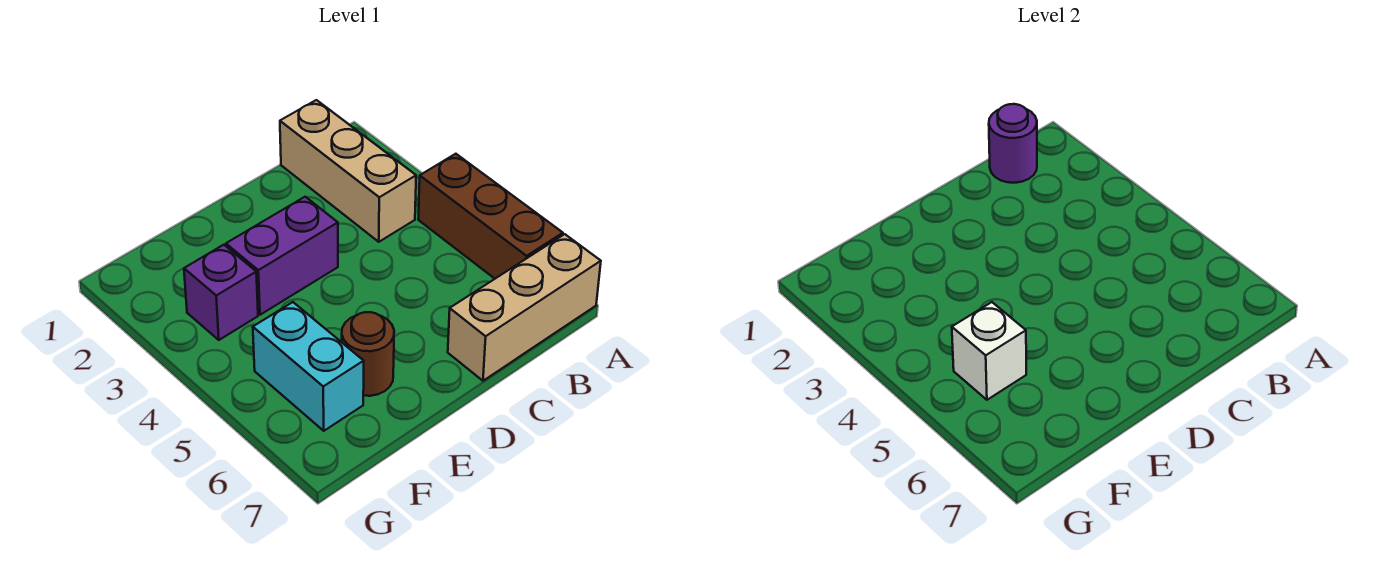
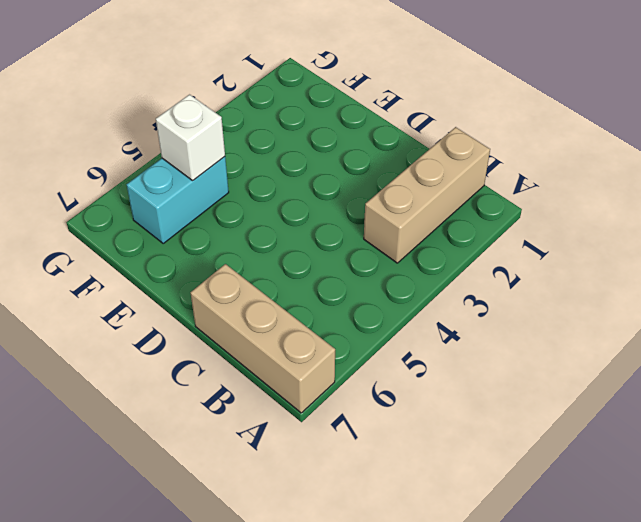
none -> brown brick A4:A6 level 1
none -> purple brick D3:E3 level 1

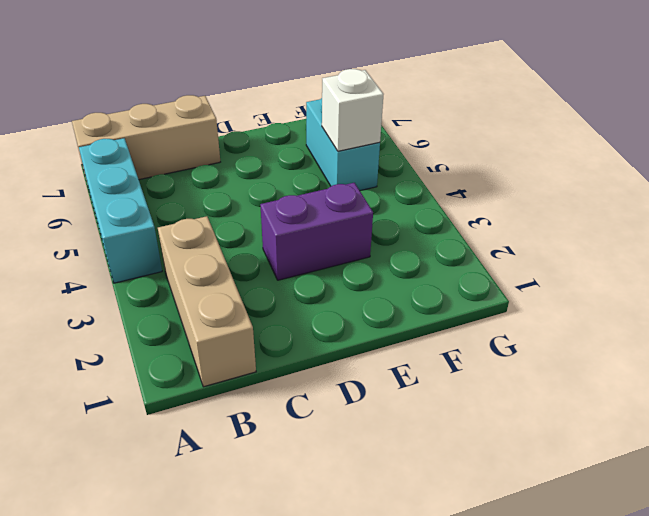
cyan brick A4:A6 level 1 -> brown brick A4:A6 level 1
none -> brown round brick E6 level 1
none -> purple brick F3 level 1

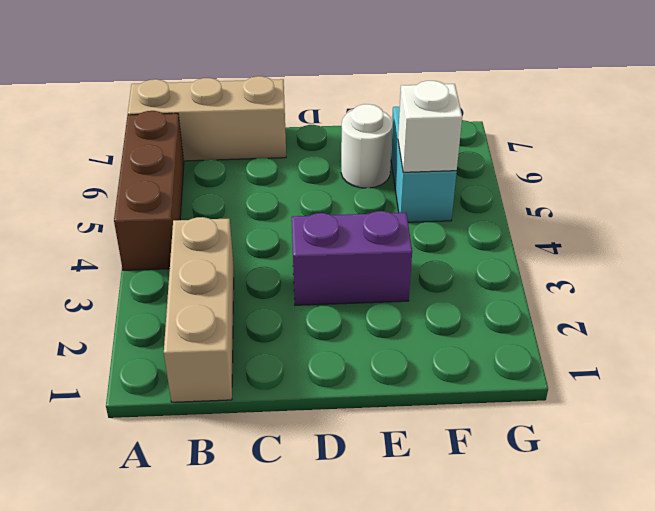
white round brick E6 level 1 -> brown round brick E6 level 1
none -> purple brick F3 level 1
none -> purple round brick B1 level 2

